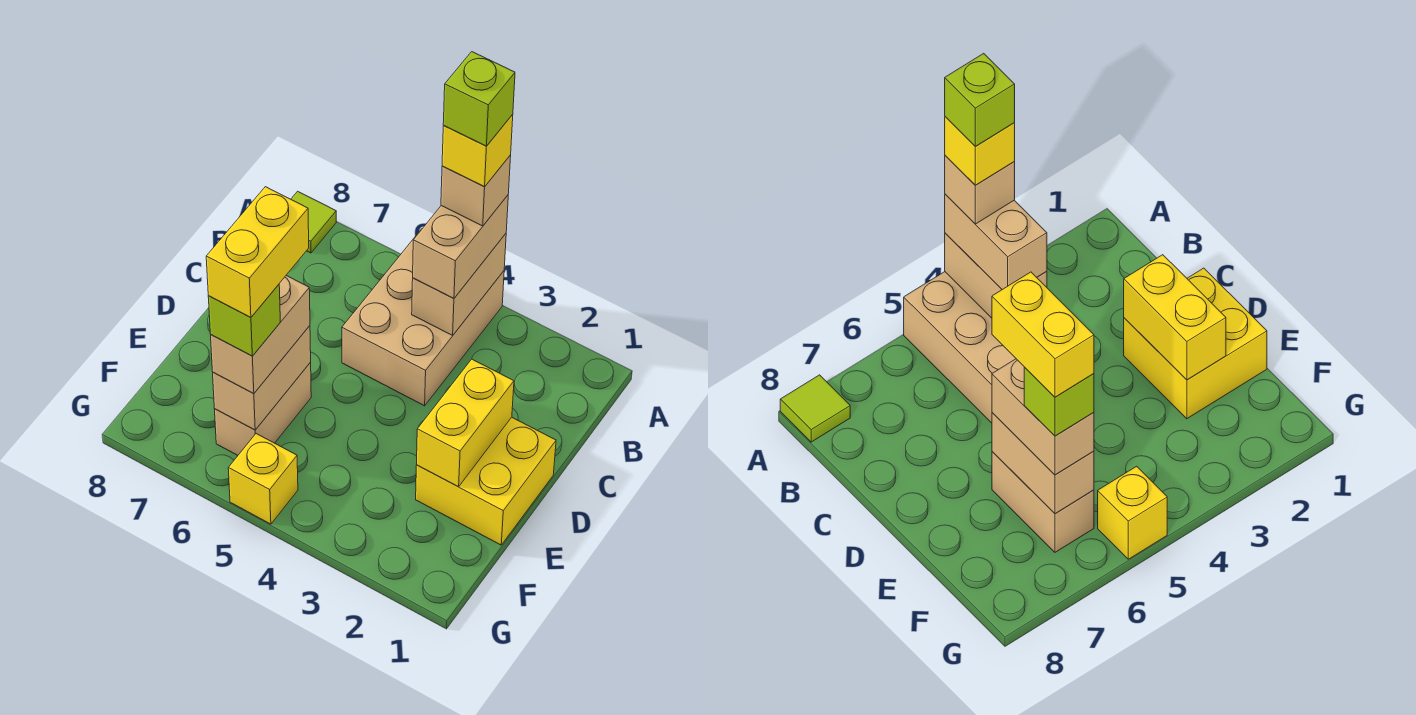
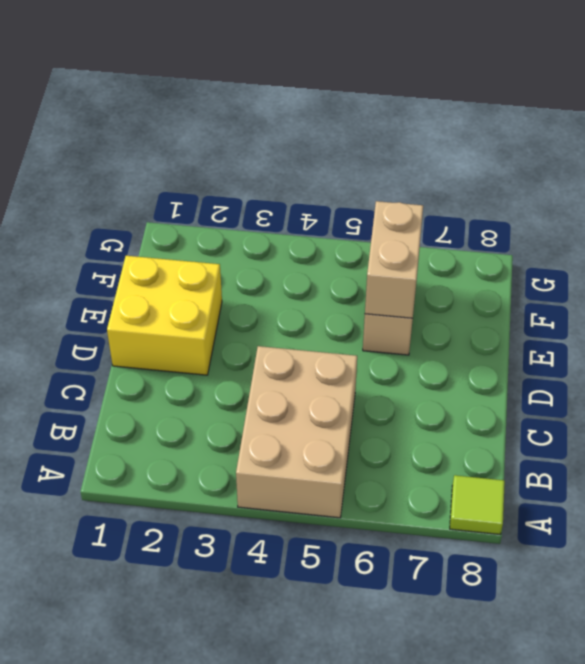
none -> yellow brick G5 level 1
none -> tan brick A4:B4 level 2
none -> yellow brick D2:E2 level 2

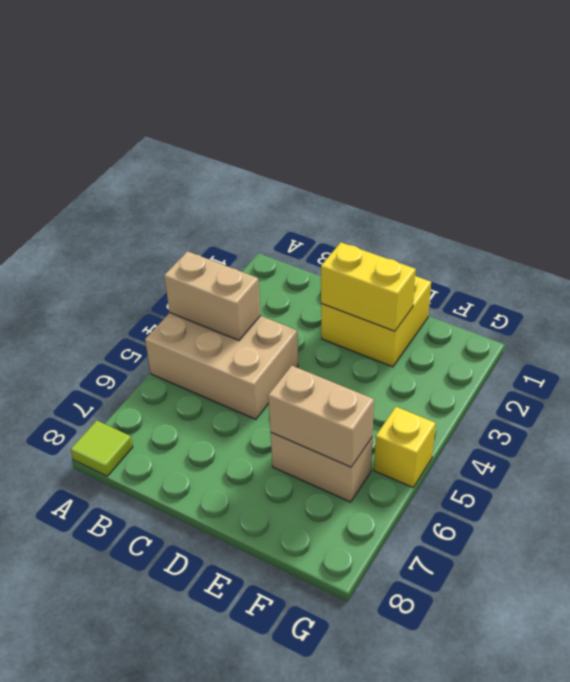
none -> tan brick A4:B4 level 3
none -> tan brick E6:F6 level 3
none -> tan brick A4 level 4

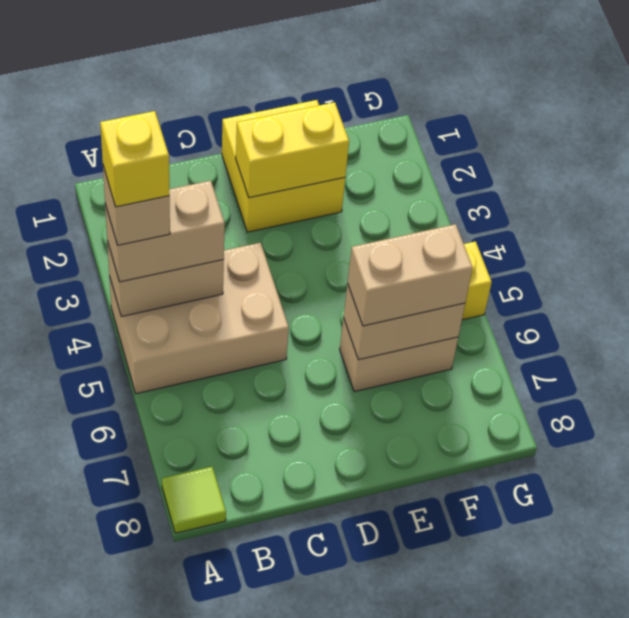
none -> lime brick F6 level 4
none -> yellow brick E6:F6 level 5
none -> lime brick A4 level 6

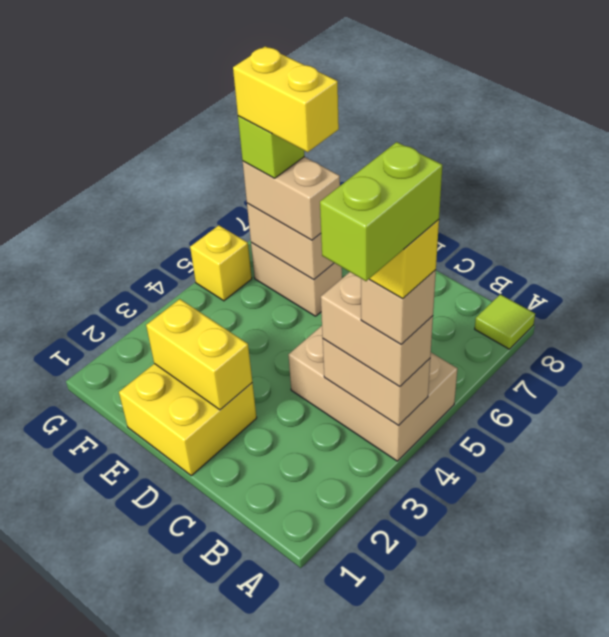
lime brick A3:A4 level 6 -> lime brick A4 level 6

